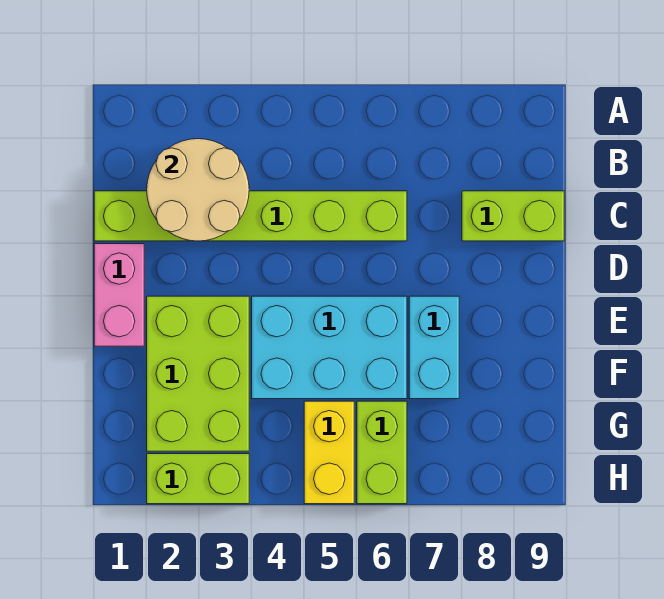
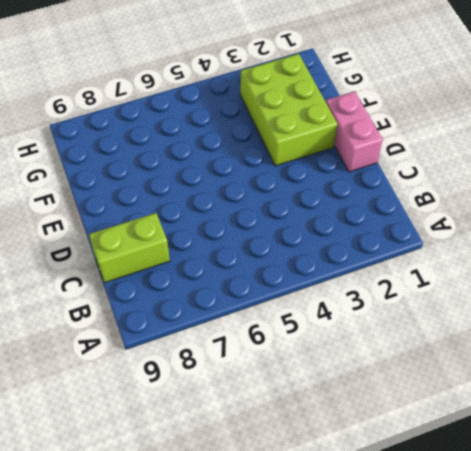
none -> lime brick C1:C6 level 1
none -> cyan brick E4:F6 level 1

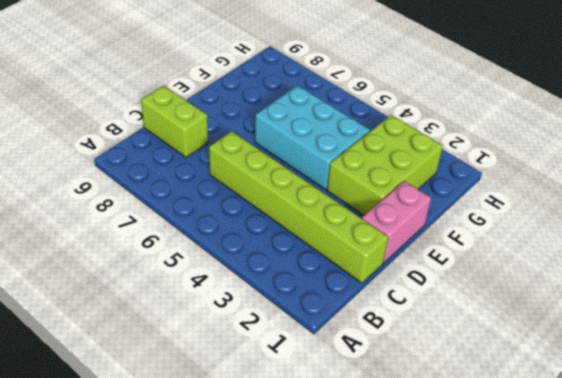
none -> cyan brick E7:F7 level 1
none -> yellow brick G5:H5 level 1

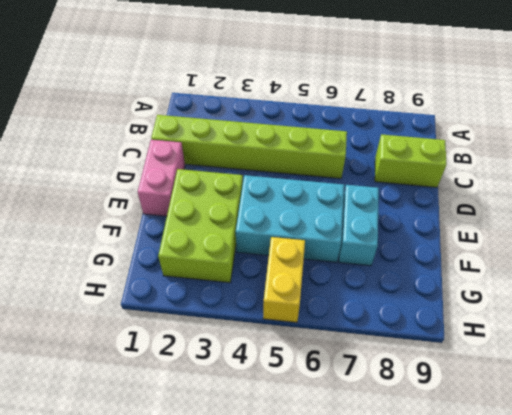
none -> lime brick G6:H6 level 1
none -> lime brick H2:H3 level 1

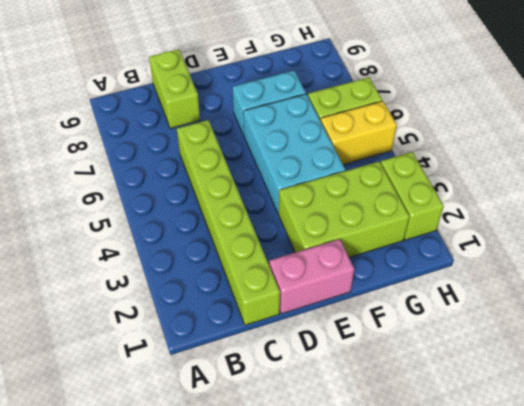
none -> tan round brick B2:C3 level 2

